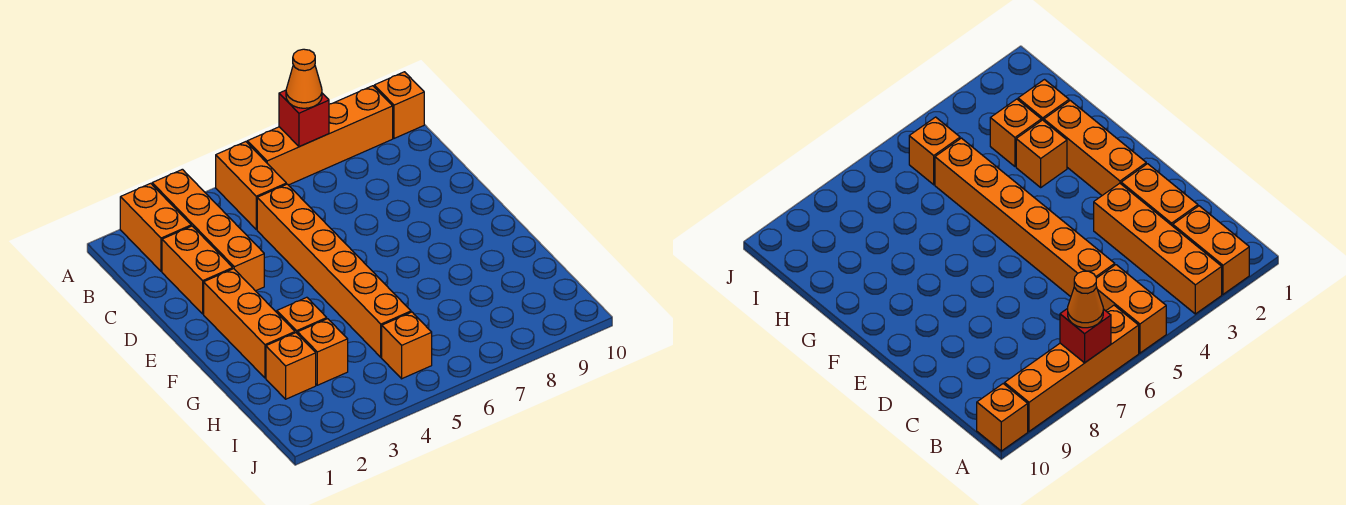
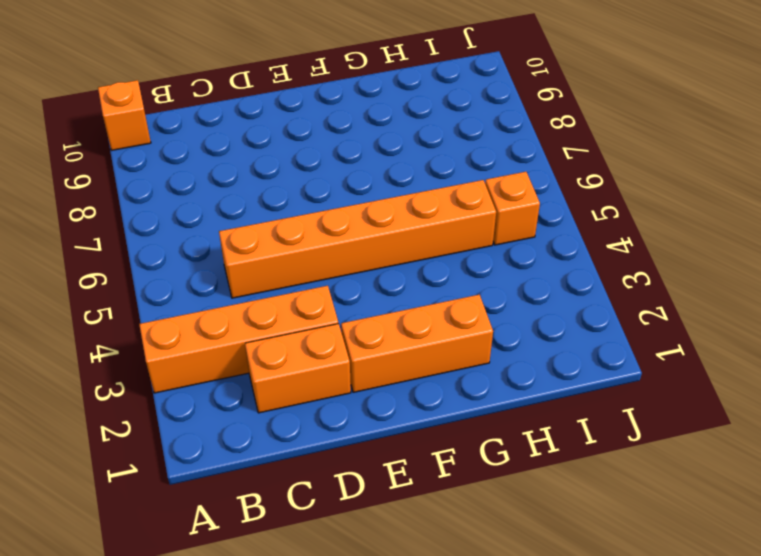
none -> orange brick A2:B2 level 1
none -> orange brick A5:B5 level 1
none -> orange brick A6:A9 level 1

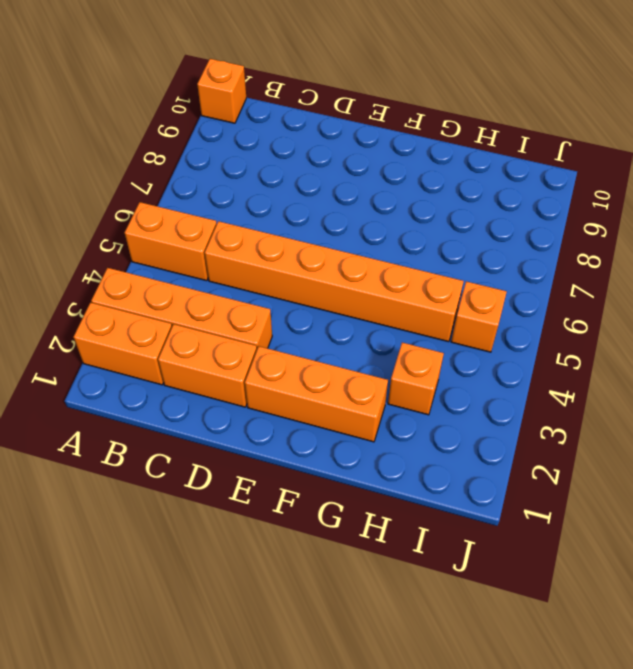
none -> orange brick A6:A9 level 1
none -> orange brick G3 level 1
none -> orange brick H2 level 1

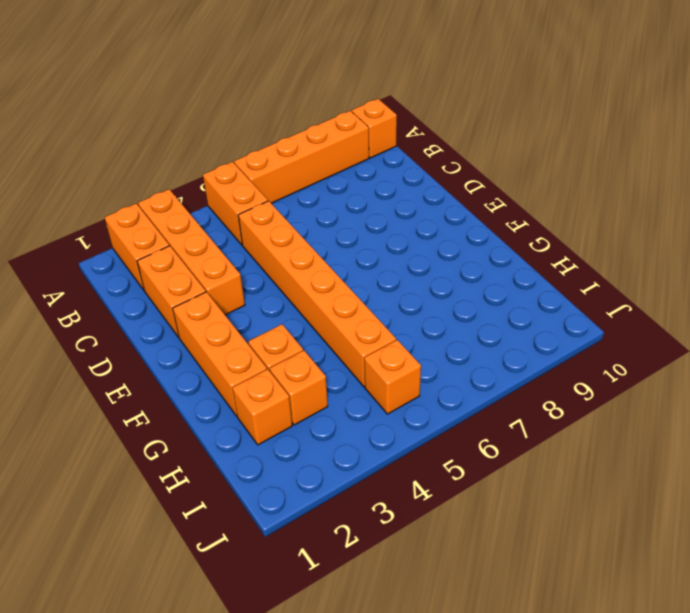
none -> red brick A7 level 2
none -> orange cone A7 level 3

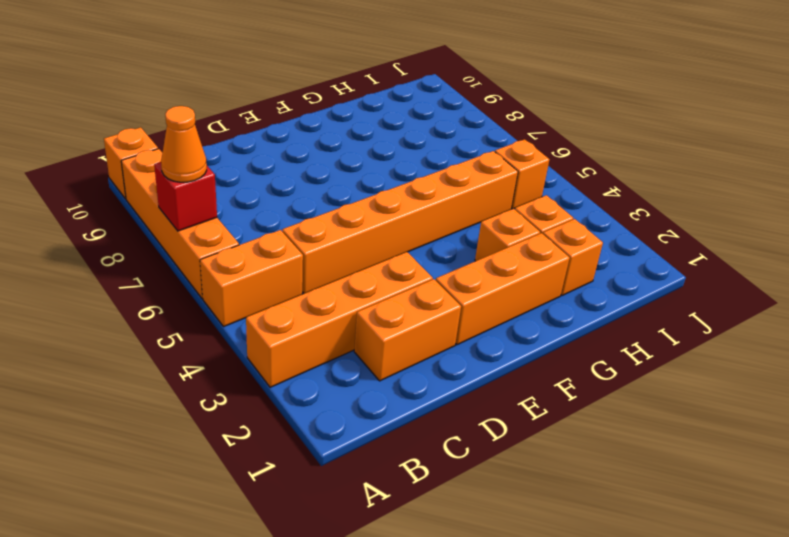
none -> orange brick A2:B2 level 1

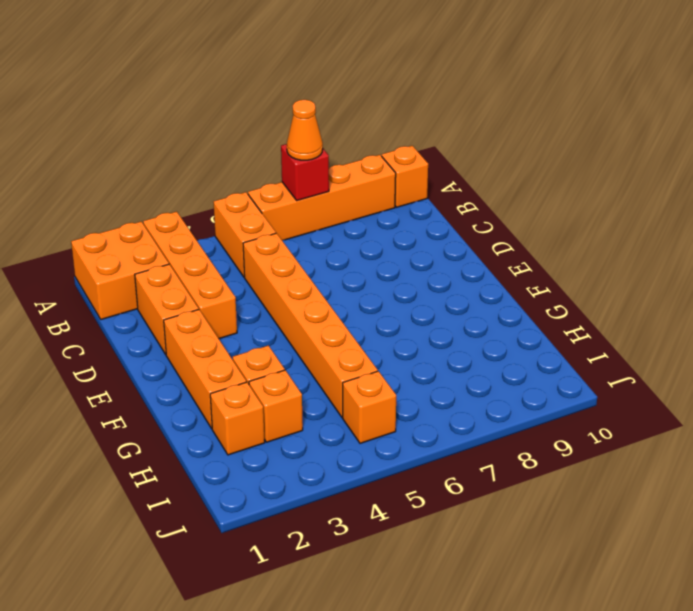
orange brick A1:B2 level 1 -> orange brick A2:B2 level 1

